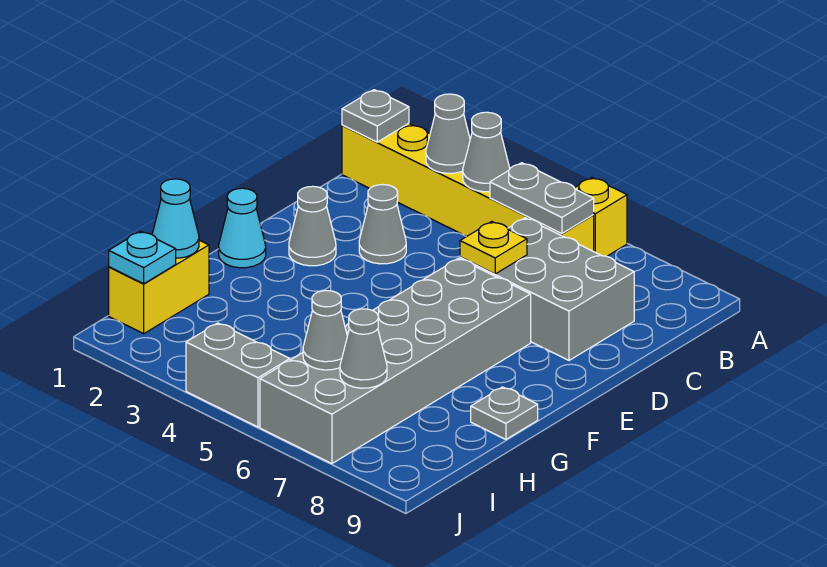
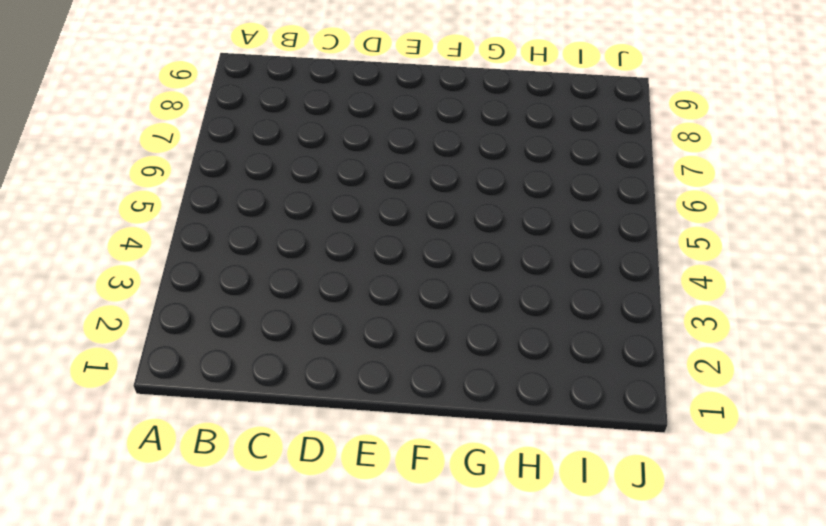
none -> yellow brick A6 level 1
none -> yellow brick B1:B6 level 1
none -> grey brick C6:D8 level 1

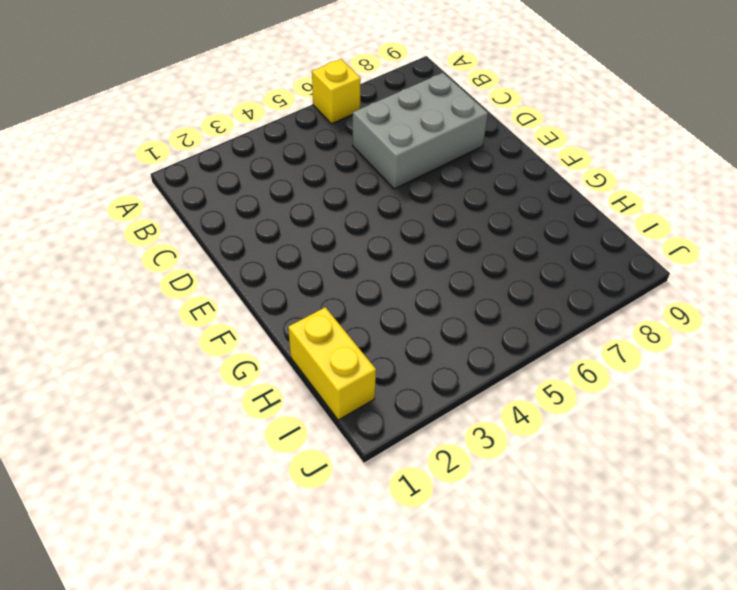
none -> yellow brick B1:B6 level 1
none -> grey cone D3 level 1
none -> grey cone E2 level 1

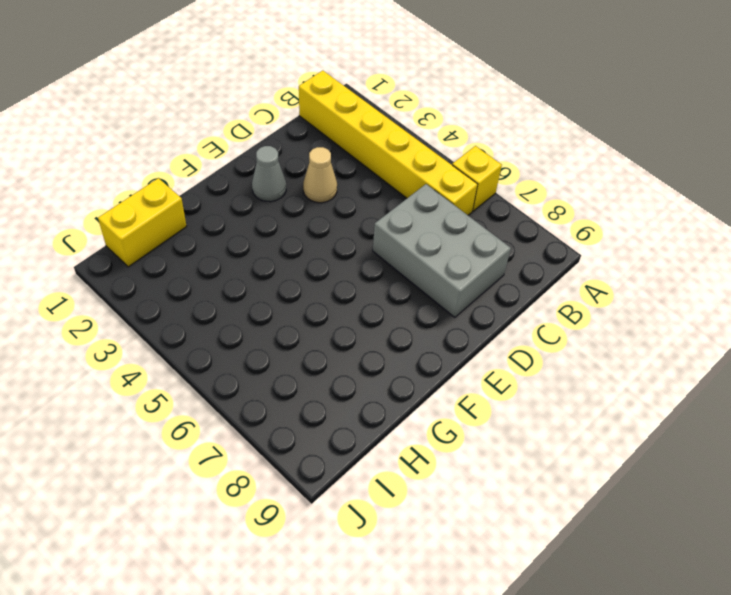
tan cone D3 level 1 -> grey cone D3 level 1
none -> grey brick E6:J7 level 1
none -> cyan cone F1 level 1
none -> grey plate G9 level 1

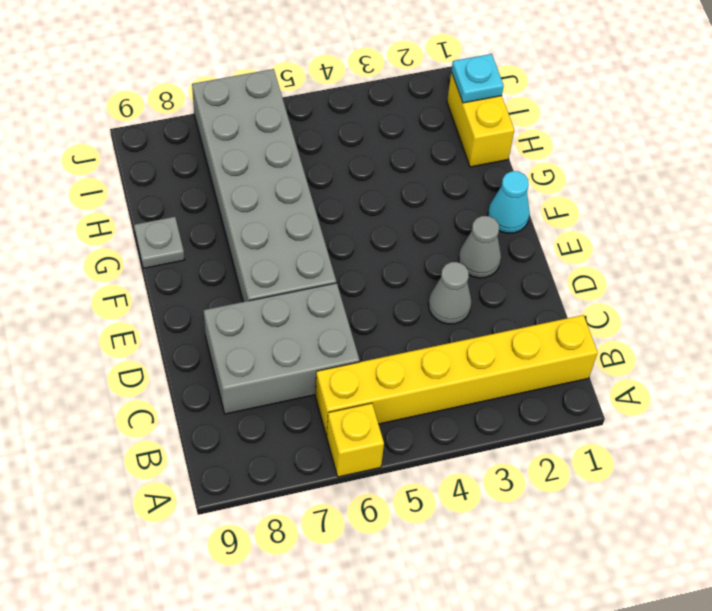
none -> grey brick J4:J5 level 1
none -> grey plate B1 level 2
none -> grey cone B3 level 2

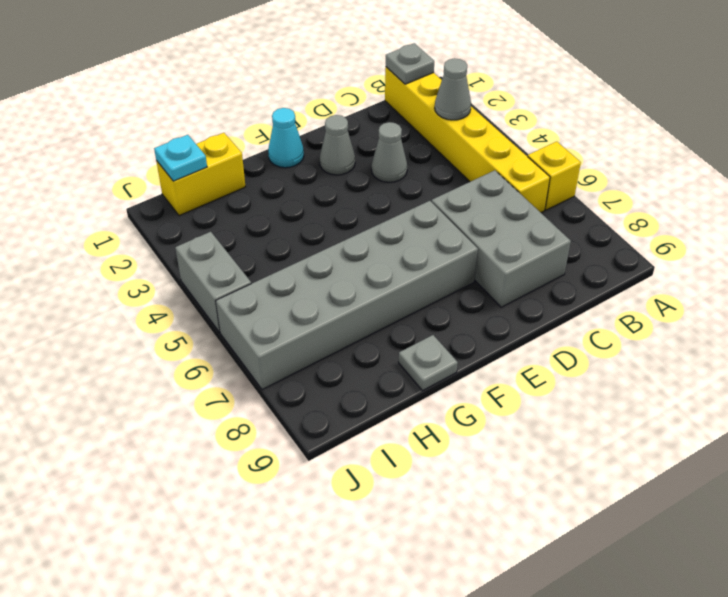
none -> grey cone B4 level 2
none -> grey plate B5:B6 level 2
none -> yellow plate D6 level 2

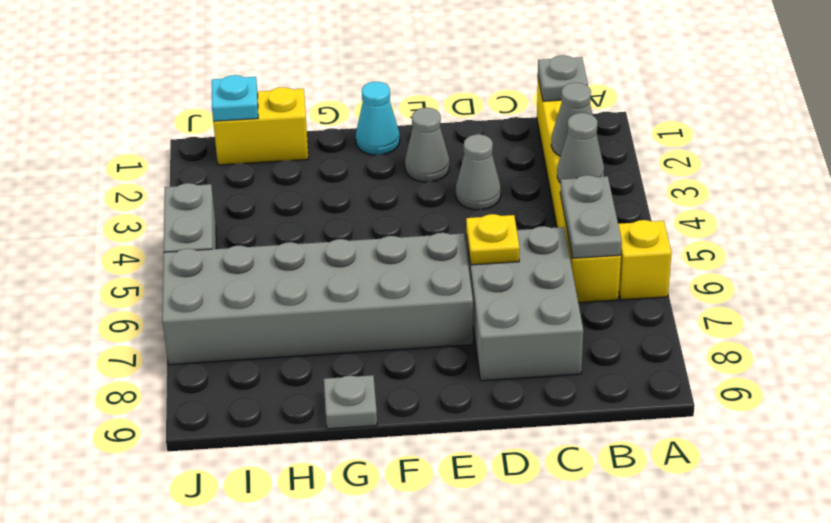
none -> cyan cone H1 level 2
none -> grey cone I6 level 2
none -> grey cone I7 level 2

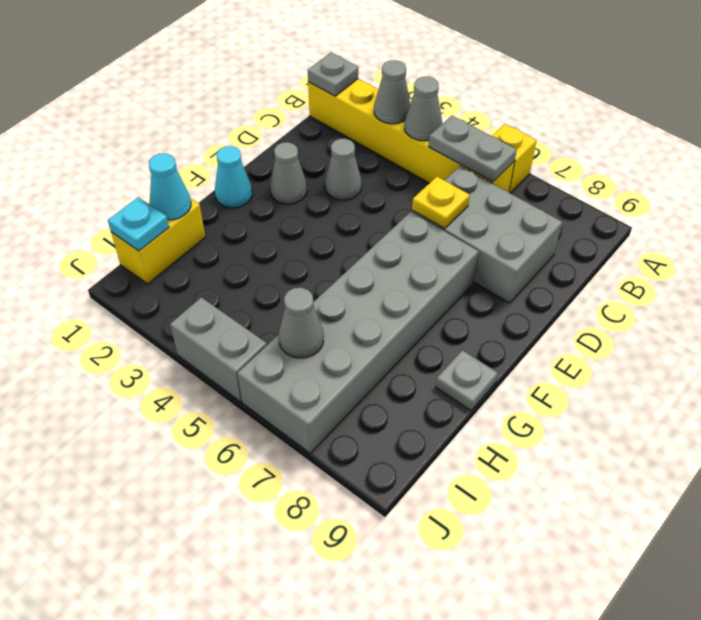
none -> grey cone I7 level 2

